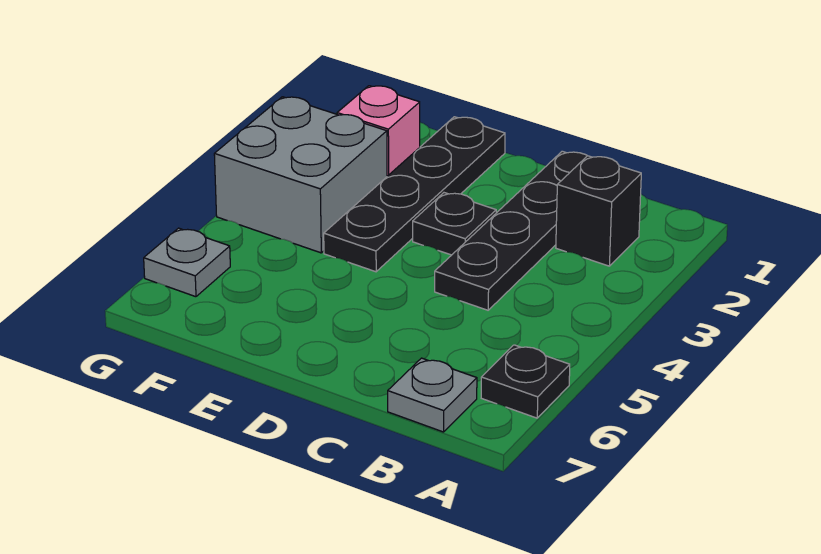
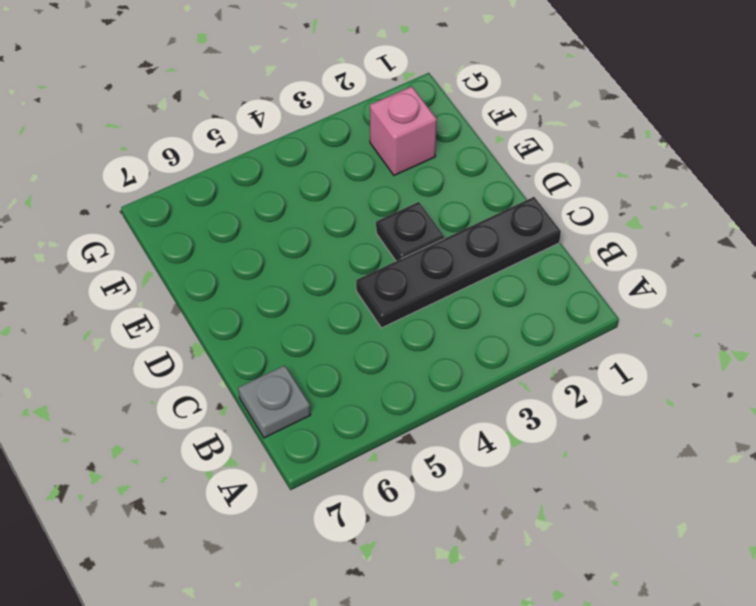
none -> black plate A6 level 1
none -> black brick B2 level 1

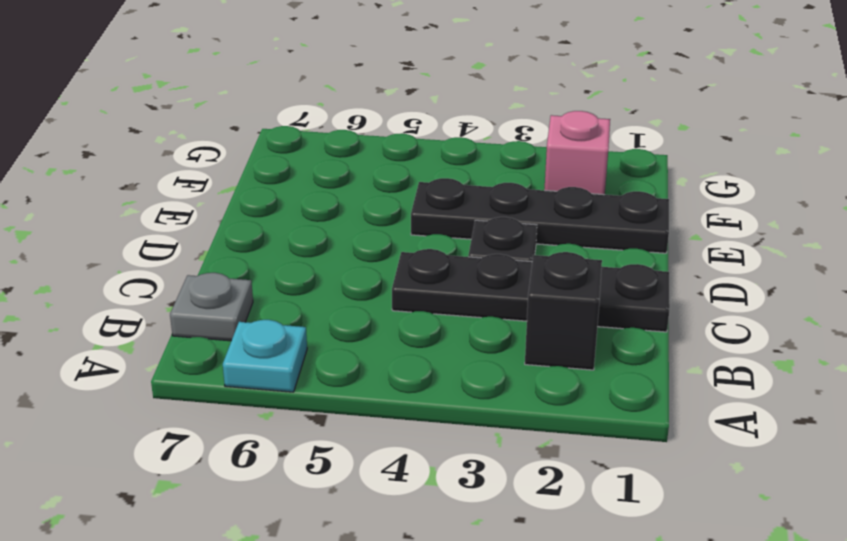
cyan plate A6 level 1 -> black plate A6 level 1
none -> grey brick F3:G4 level 1
none -> grey plate G6 level 1

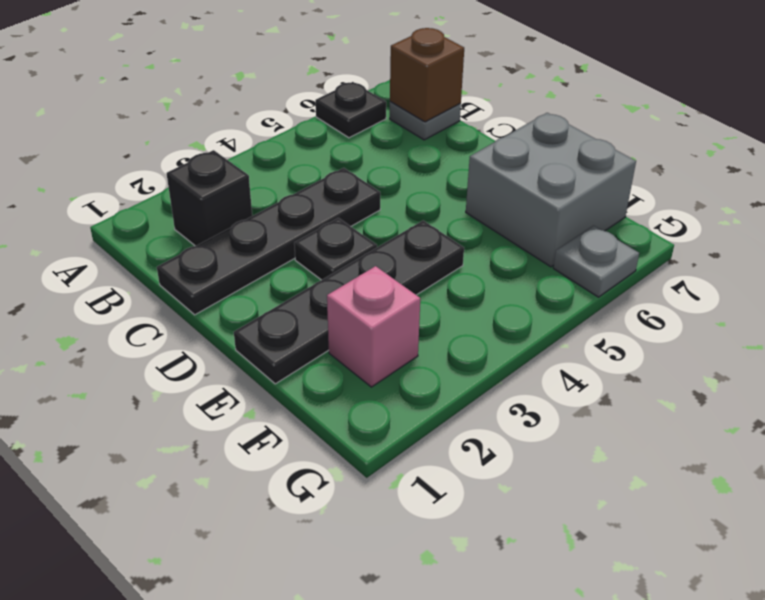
brown brick B7 level 2 -> none
grey brick E6:F7 level 1 -> grey brick F3:G4 level 1

